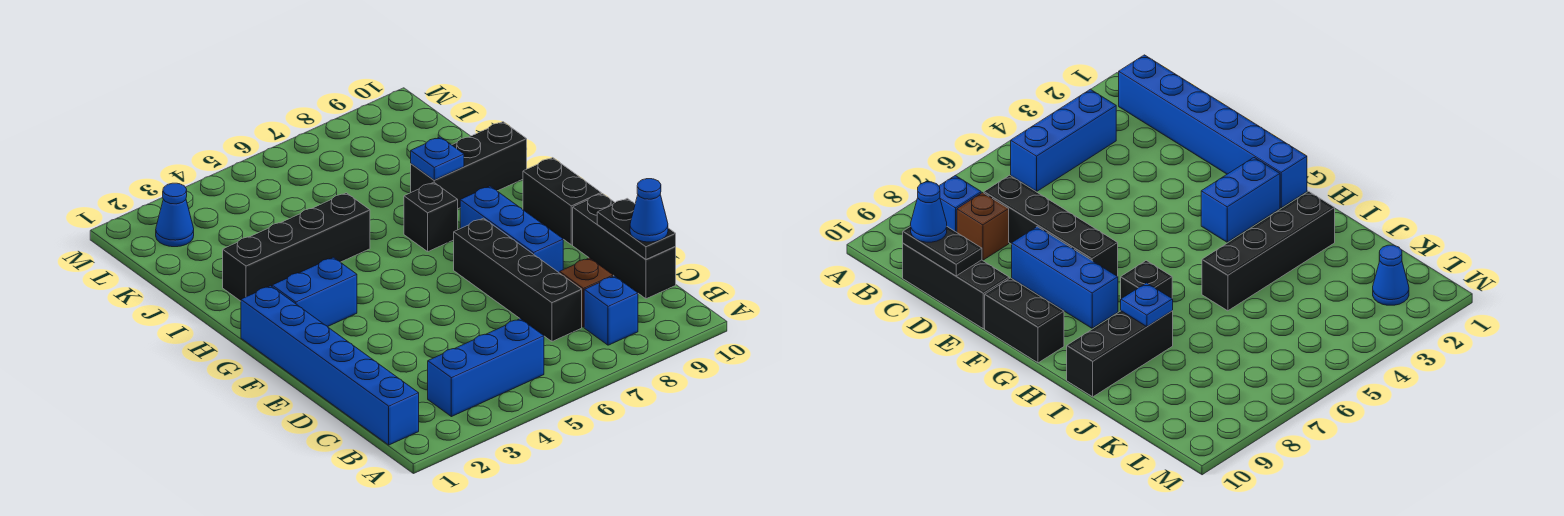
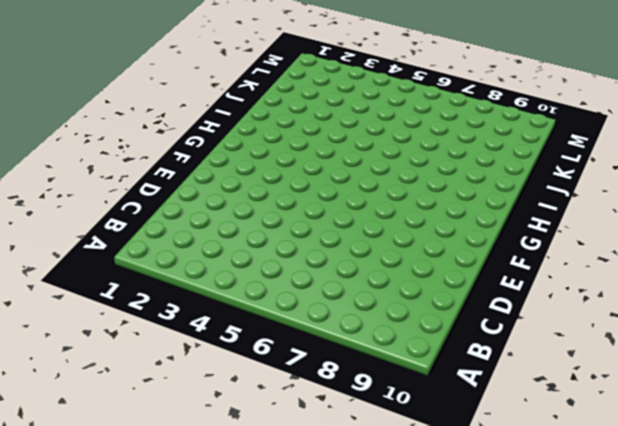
none -> blue brick B1:G1 level 1
none -> blue brick B3:B5 level 1
none -> blue brick B8 level 1

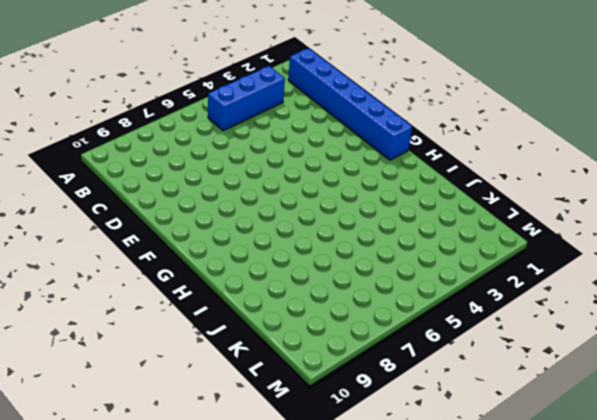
none -> blue brick B8 level 1
none -> black brick C7:F7 level 1
none -> brown brick C8 level 1

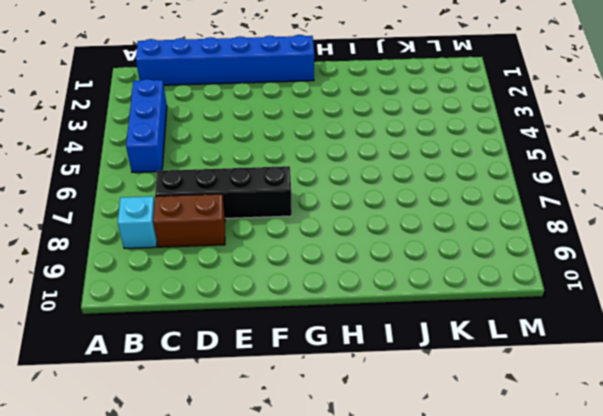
cyan brick B8 level 1 -> blue brick B8 level 1
brown brick C8:D8 level 1 -> brown brick C8 level 1
none -> black brick C10:E10 level 1
none -> blue brick E8:G8 level 1
none -> black brick F10:G10 level 1

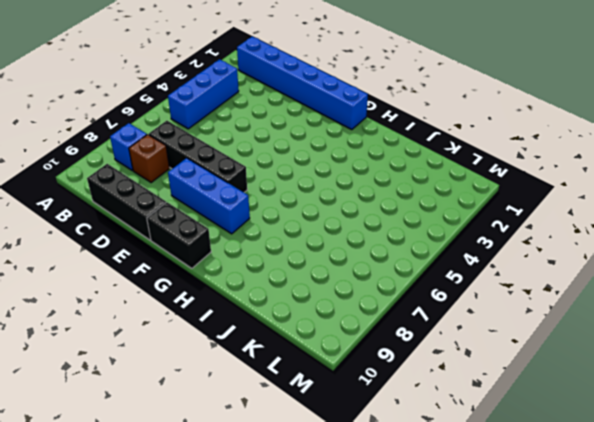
none -> blue brick G2:G3 level 1
none -> black brick H7 level 1
none -> black brick I2:I5 level 1

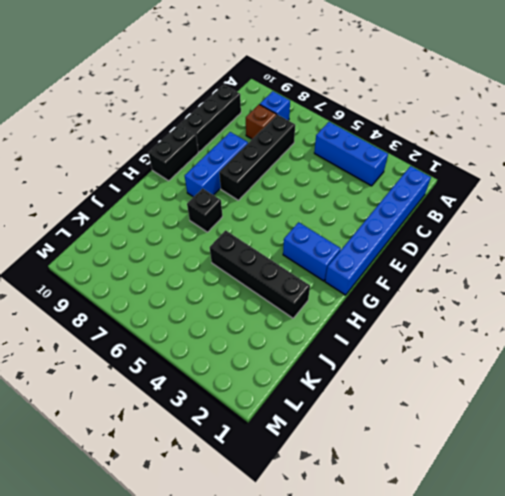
none -> black brick I8:I10 level 1
none -> blue cone L2 level 1
none -> black plate C10:D10 level 2

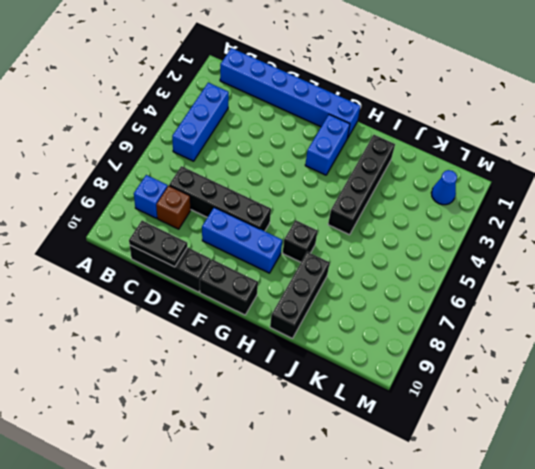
none -> blue plate I8 level 2
none -> blue cone C10 level 3

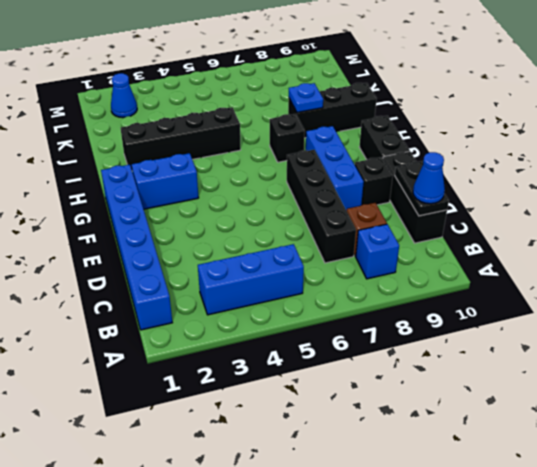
black brick E9 level 1 -> none

